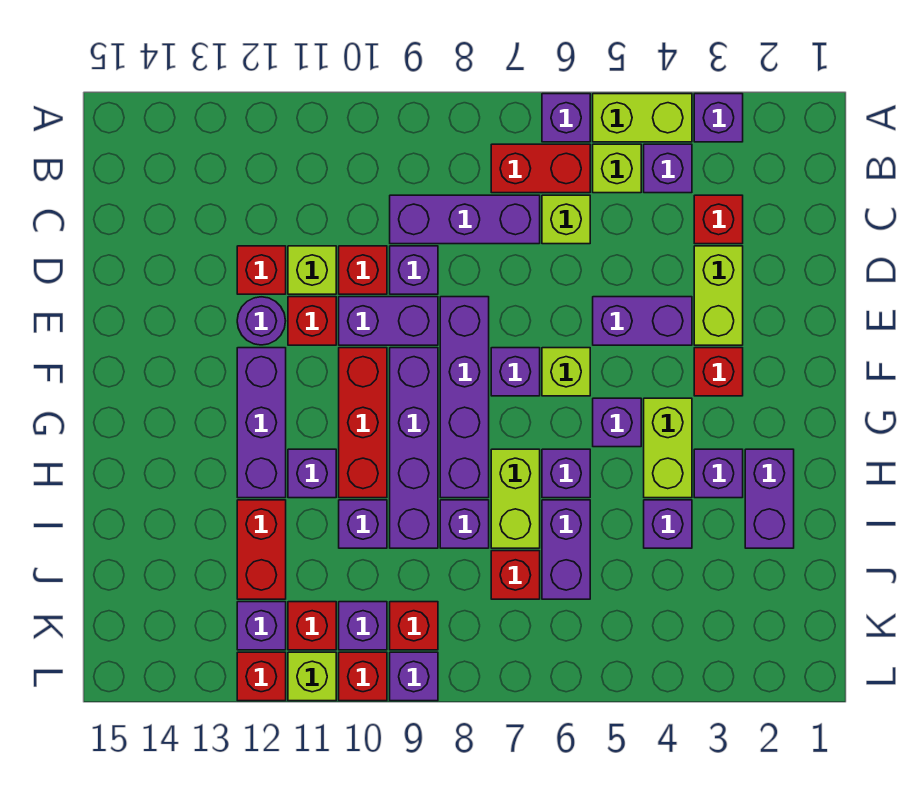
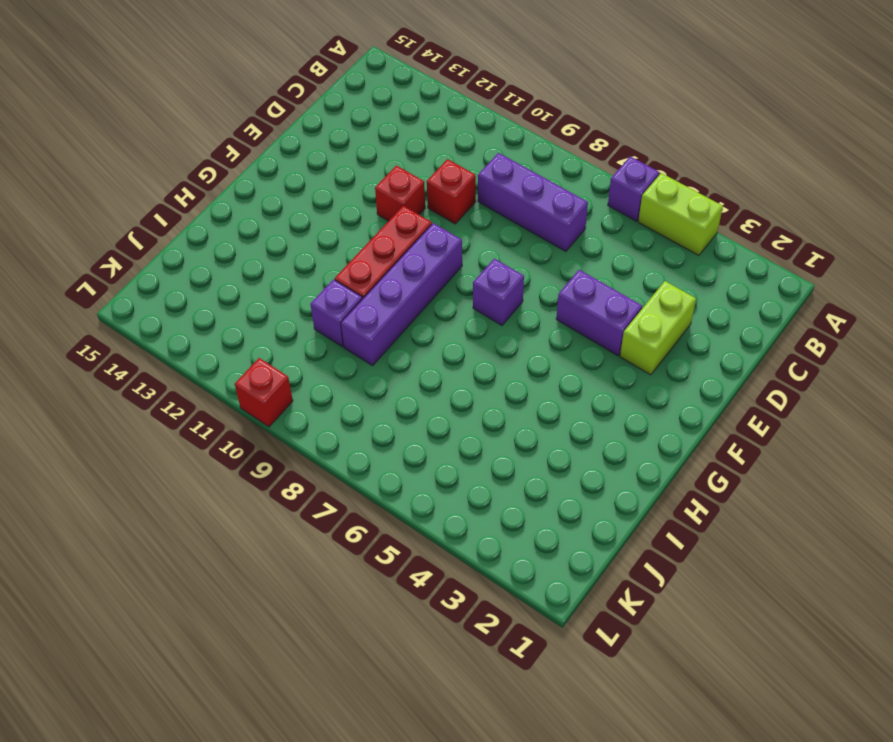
none -> purple brick A3 level 1
none -> purple brick B4 level 1
none -> lime brick B5 level 1
none -> red brick B6:B7 level 1

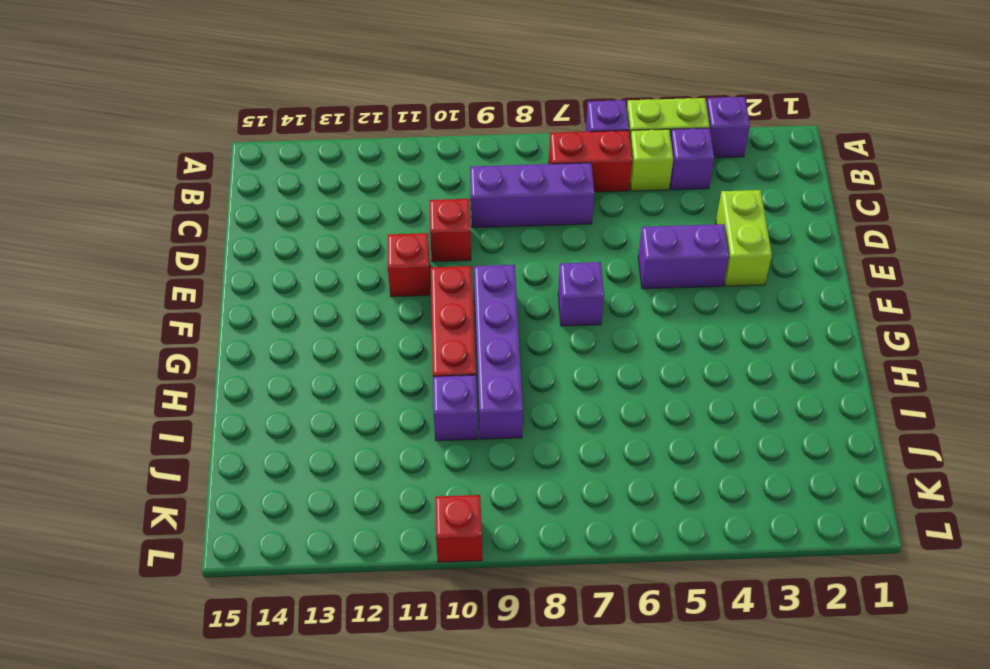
none -> red brick C3 level 1
none -> lime brick C6 level 1
none -> purple brick D9 level 1
none -> lime brick D11 level 1

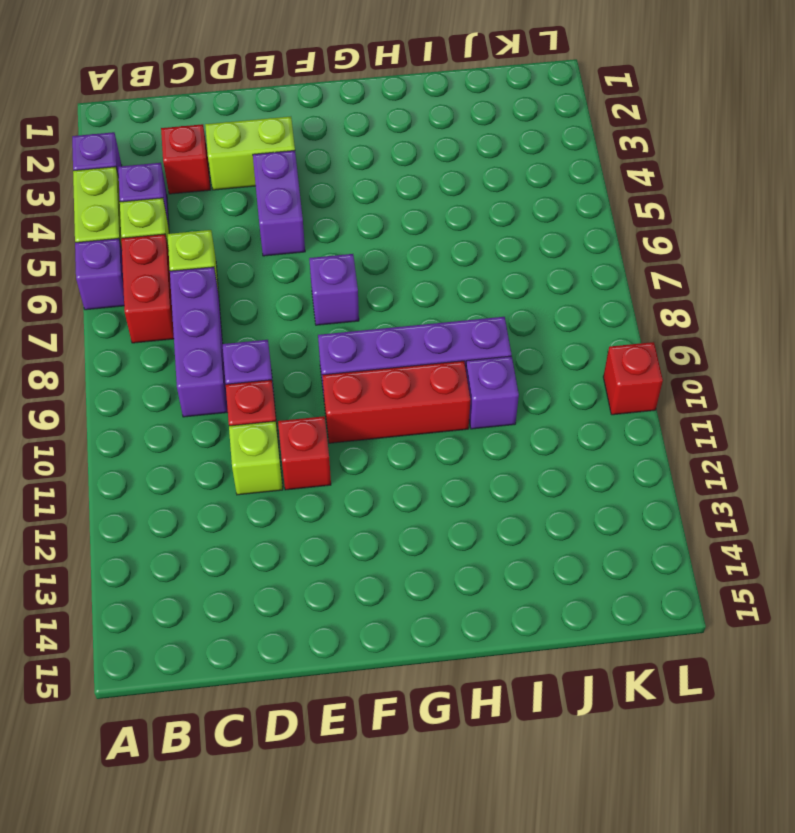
none -> red brick D12 level 1
none -> purple brick E8:H8 level 1
none -> purple brick E9:E10 level 1
none -> purple round brick E12 level 1

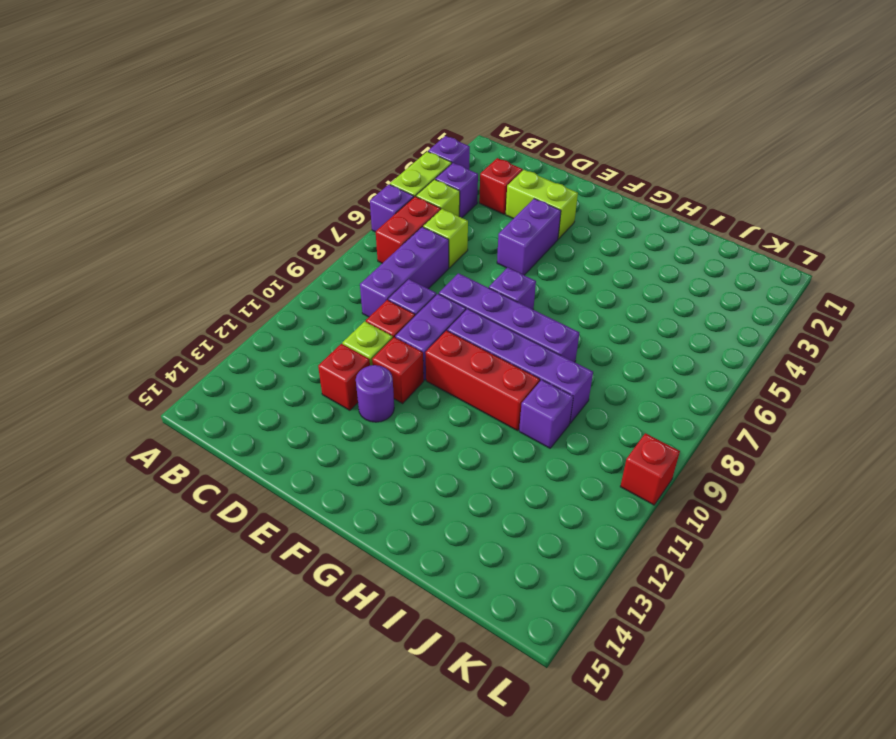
none -> red brick F3 level 1
none -> lime brick F6 level 1
none -> purple brick F12:H12 level 1
none -> lime brick G4:H4 level 1

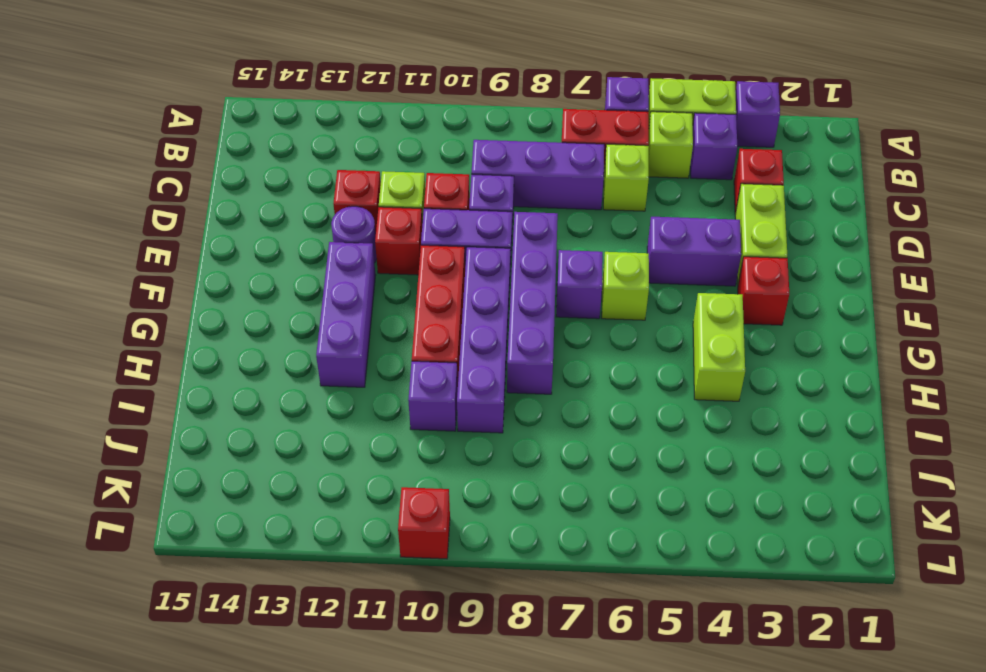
none -> purple brick G5 level 1
none -> purple brick H2:I2 level 1
none -> purple brick H3 level 1
none -> purple brick H6 level 1

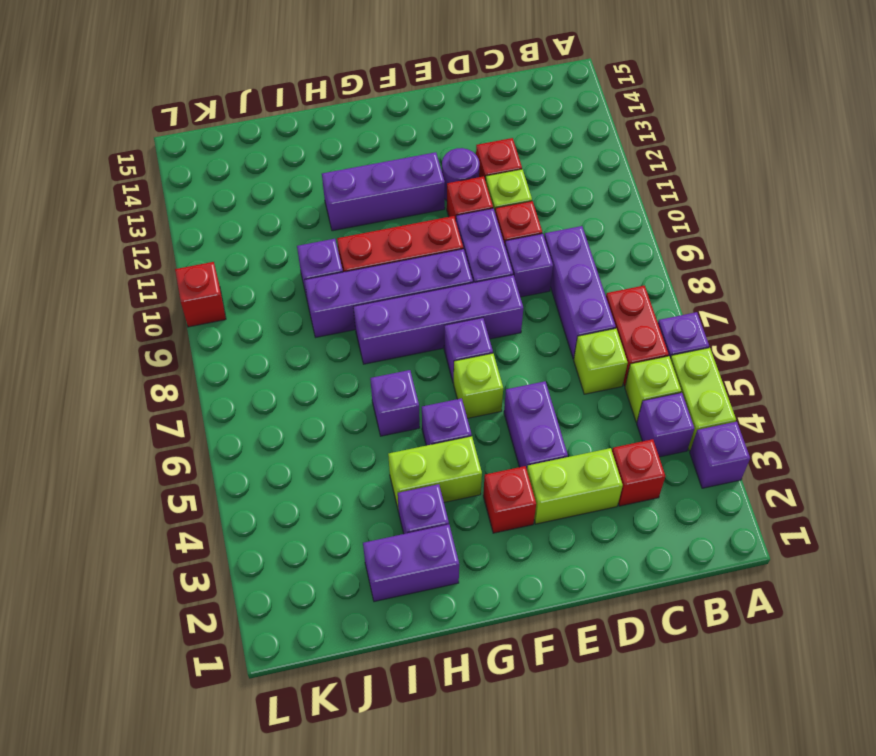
none -> lime brick H7:I7 level 1
none -> purple brick H11 level 1
none -> purple brick I4 level 1
none -> purple brick I6:J6 level 1

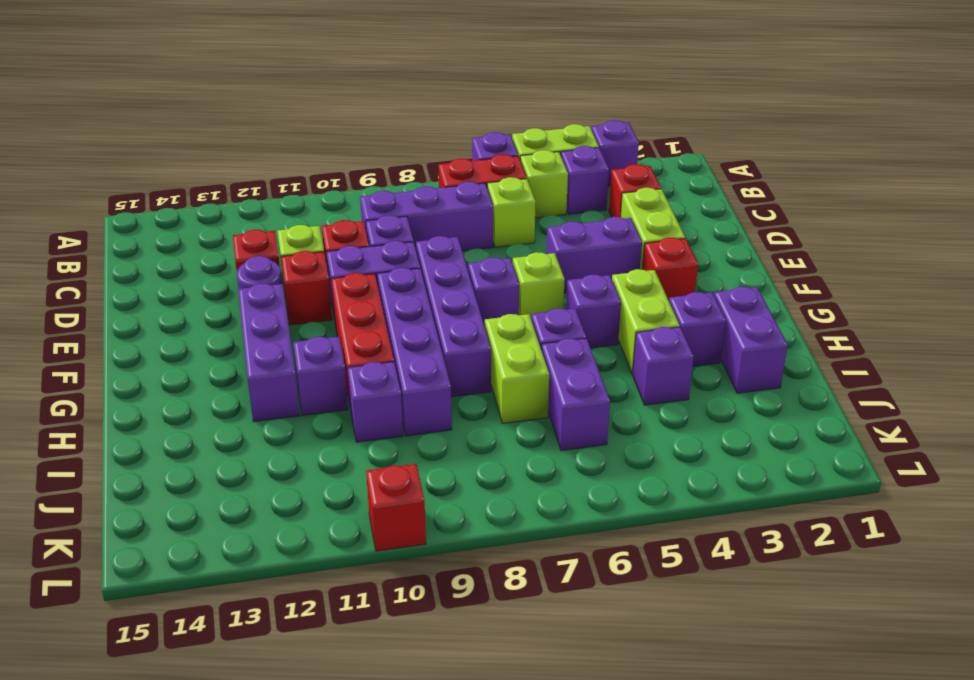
none -> purple brick I8 level 1
none -> red brick I12:J12 level 1
none -> red brick J7 level 1
none -> red brick K9 level 1

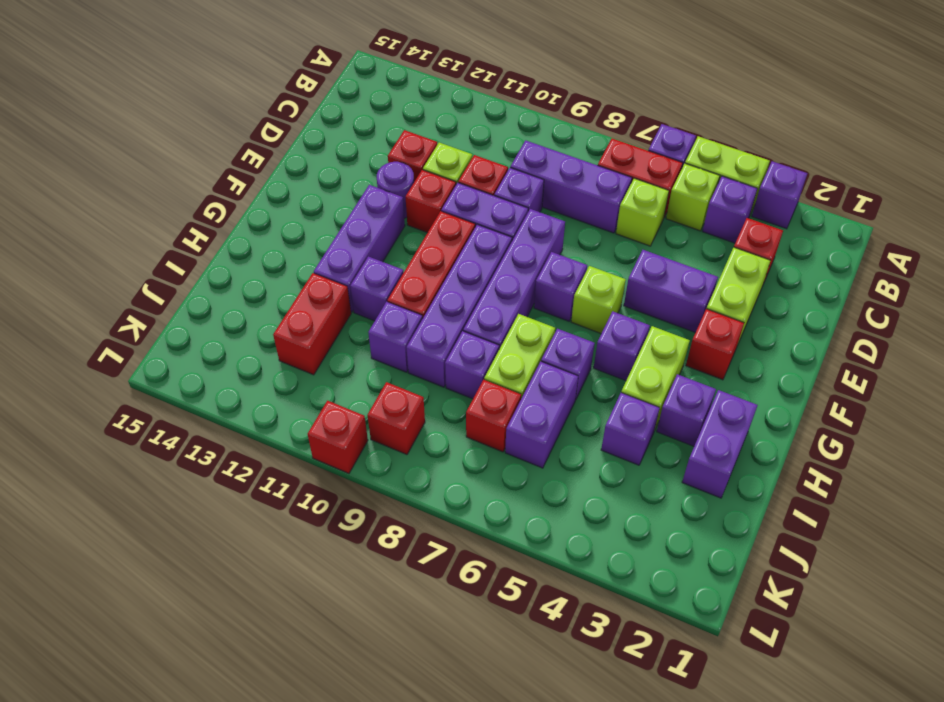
none -> purple brick K10 level 1
none -> red brick K11 level 1
none -> purple brick K12 level 1
none -> purple brick L9 level 1

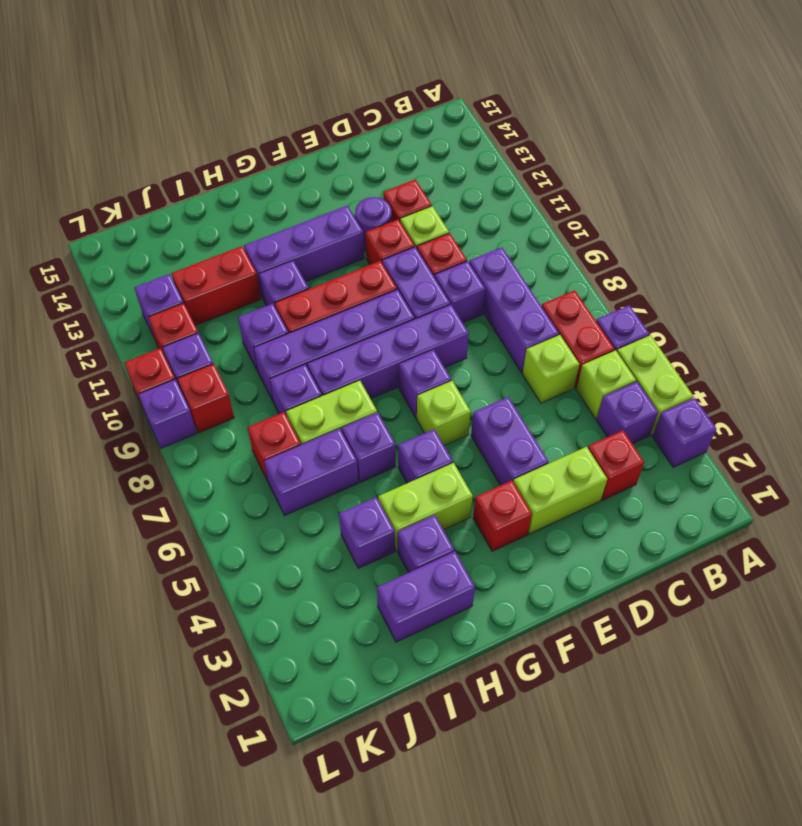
none -> lime brick L11 level 1
none -> red brick L12 level 1

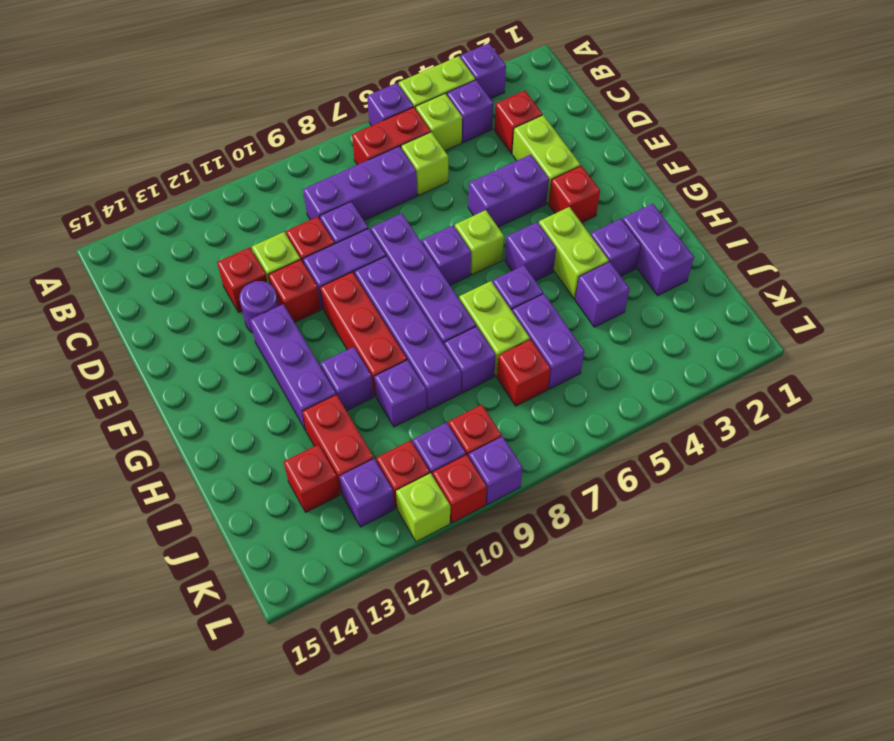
red brick J13 level 1 -> red brick L12 level 1

